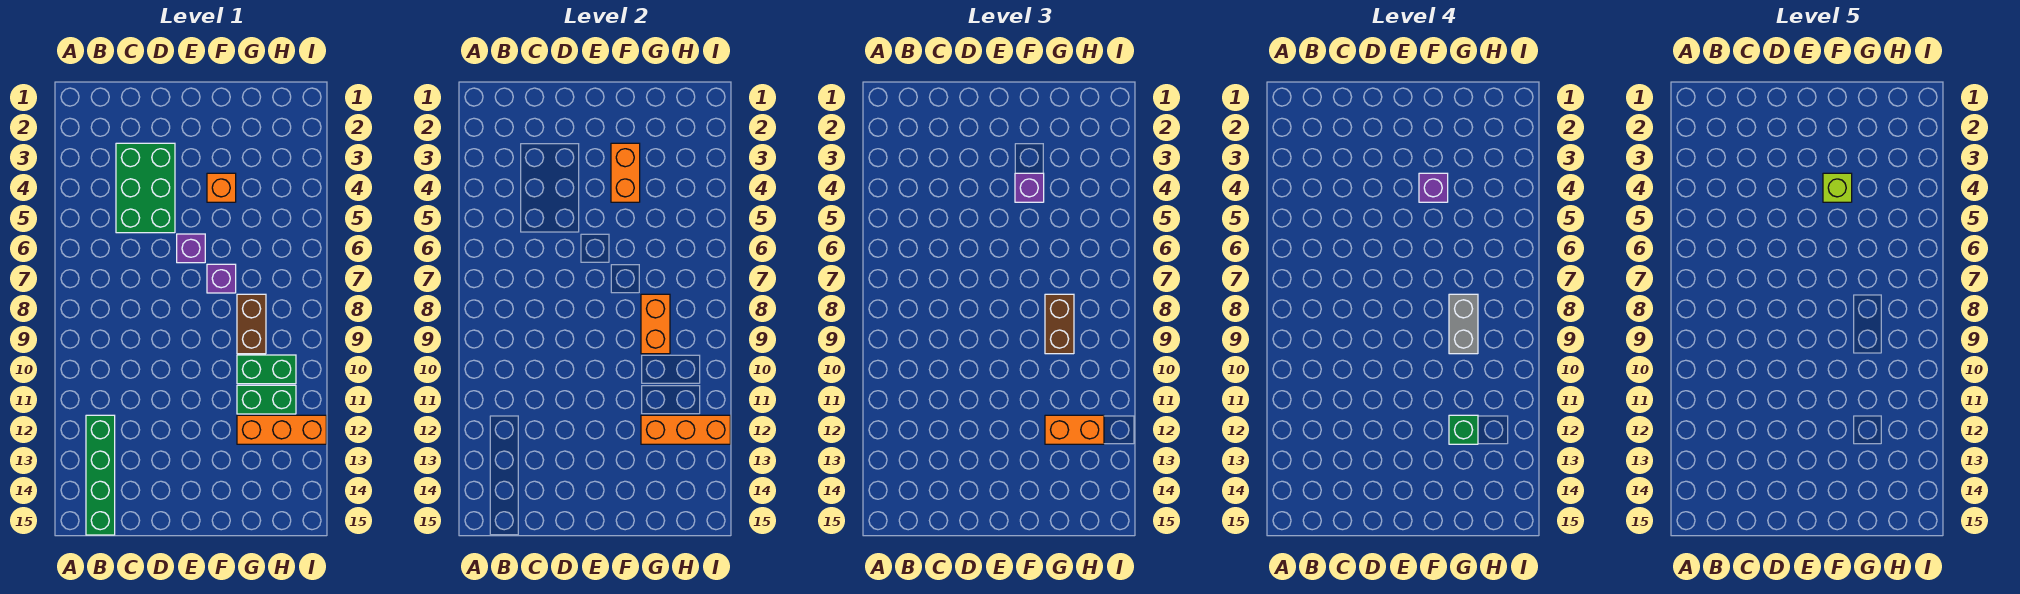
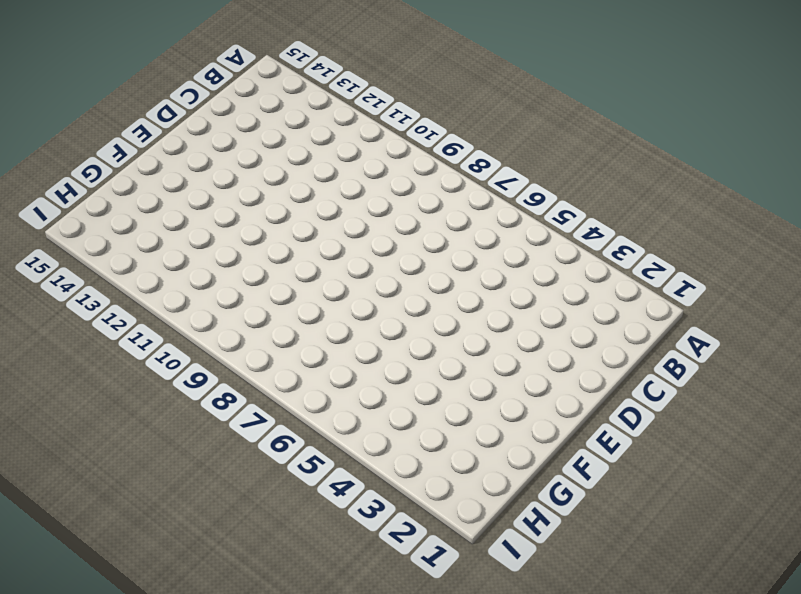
none -> green brick B12:B15 level 1
none -> green brick C3:D5 level 1
none -> purple brick E6 level 1

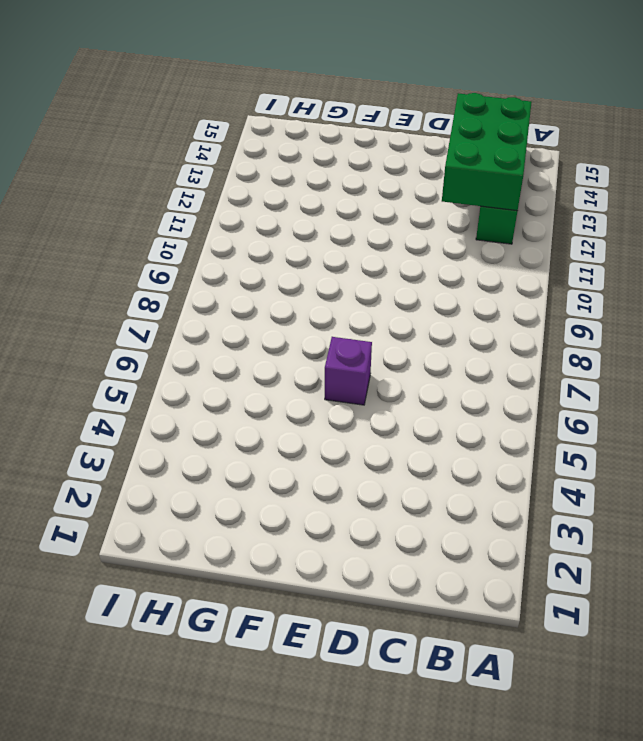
green brick B12:C14 level 2 -> green brick C3:D5 level 1
none -> orange brick F4 level 1
none -> purple brick F7 level 1
none -> brown brick G8:G9 level 1

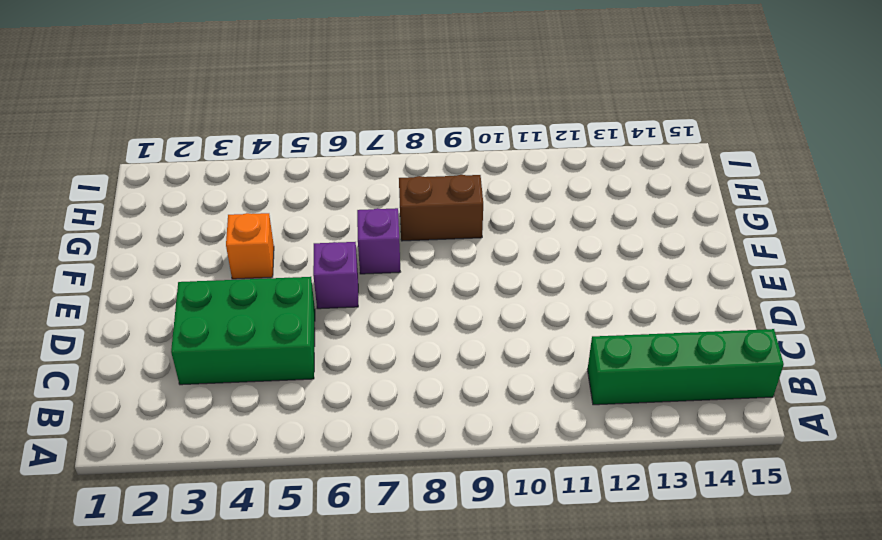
none -> green brick G10:H10 level 1
none -> green brick G11:H11 level 1
none -> orange brick G12:I12 level 1

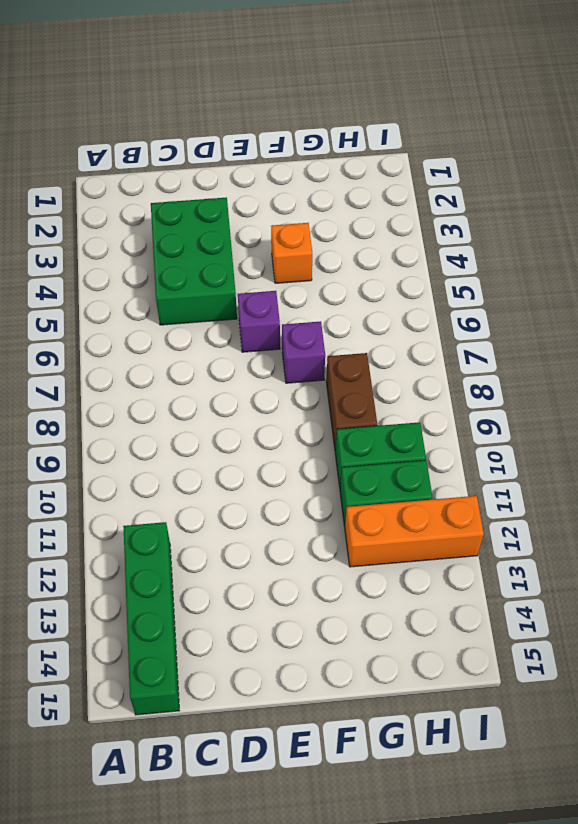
none -> orange brick F3:F4 level 2
none -> orange brick G8:G9 level 2
none -> orange brick G12:I12 level 2

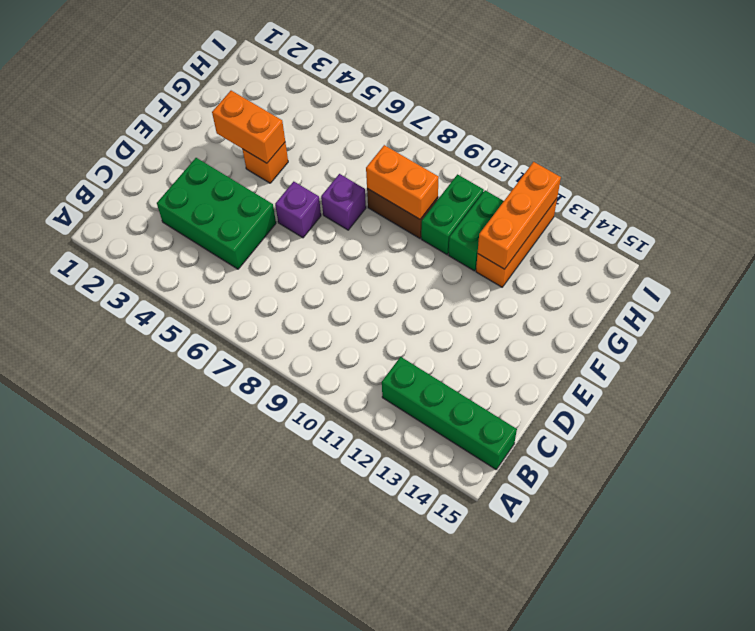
none -> purple brick F4 level 3
none -> brown brick G8:G9 level 3
none -> orange brick G12:H12 level 3

